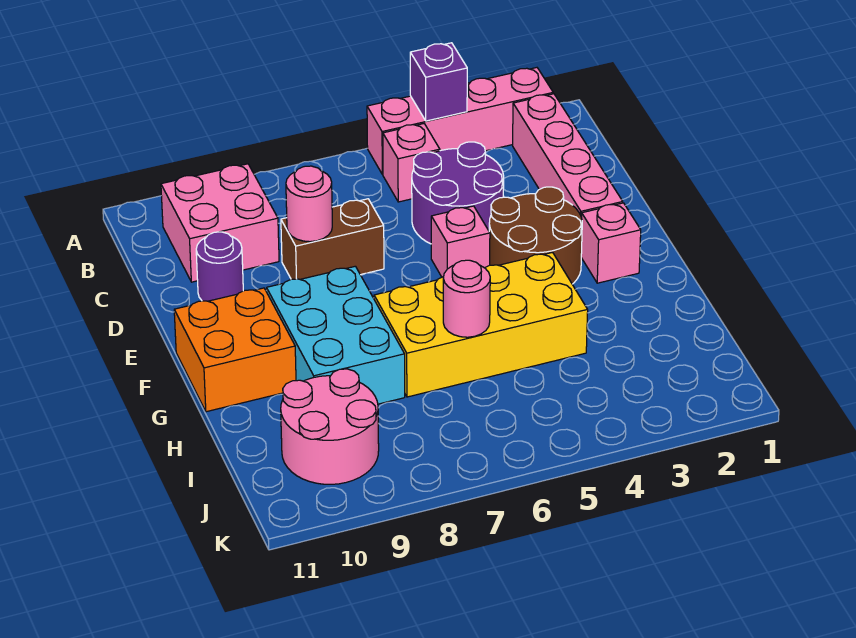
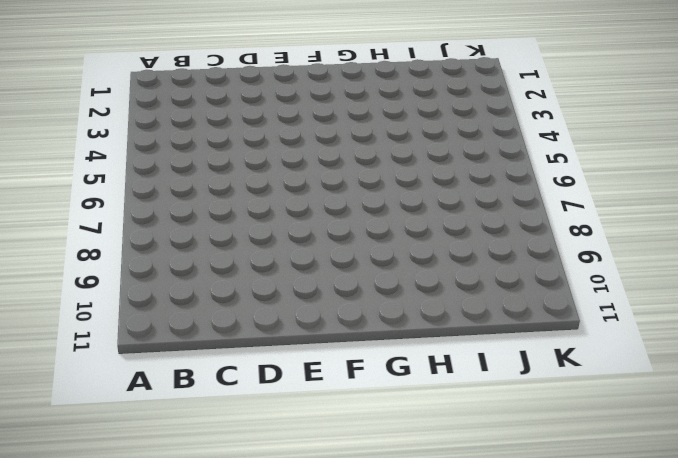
none -> pink brick A2:A5 level 1
none -> pink brick B2:E2 level 1
none -> pink brick B5 level 1

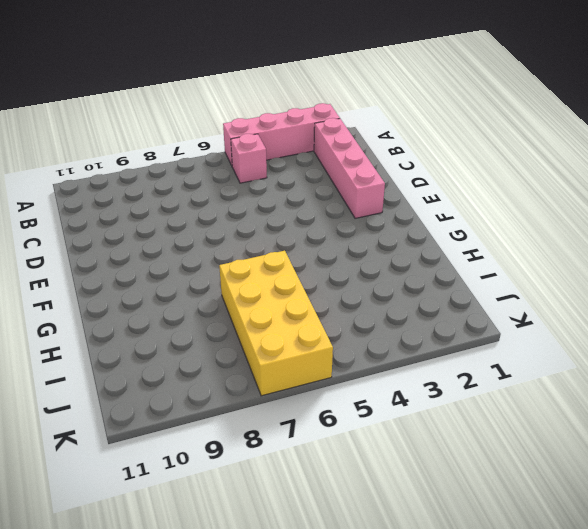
yellow brick H6:K7 level 1 -> yellow brick G4:H7 level 1
none -> pink brick B9:C10 level 1
none -> purple round brick C4:D5 level 1
none -> brown brick D7:D8 level 1

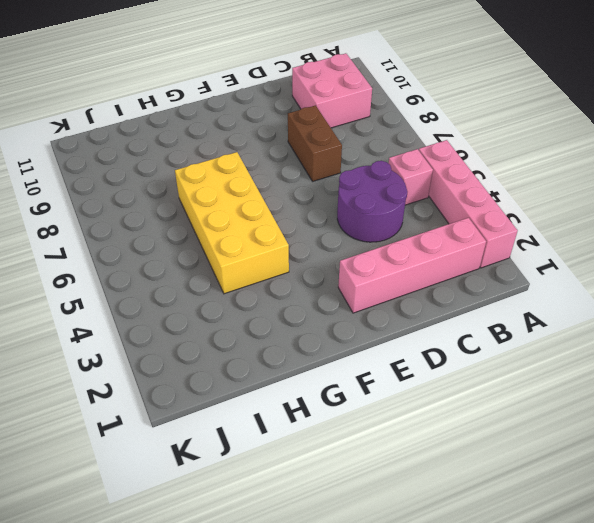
none -> purple round brick D10 level 1
none -> brown round brick E3:F4 level 1
none -> pink brick E5 level 1

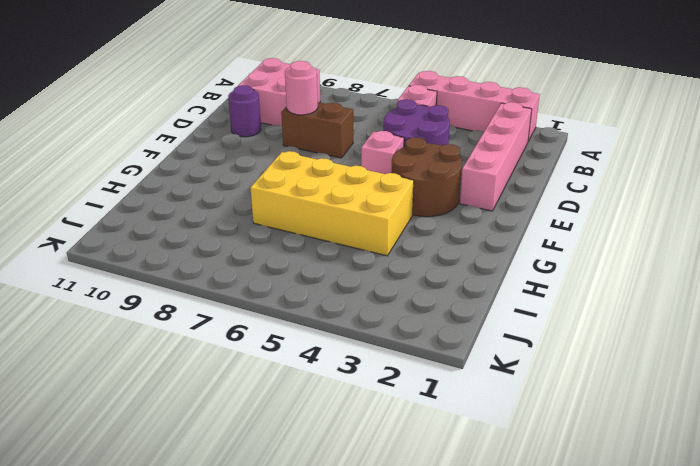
none -> pink brick F2 level 1
none -> cyan brick F8:H9 level 1
none -> orange brick F10:G11 level 1

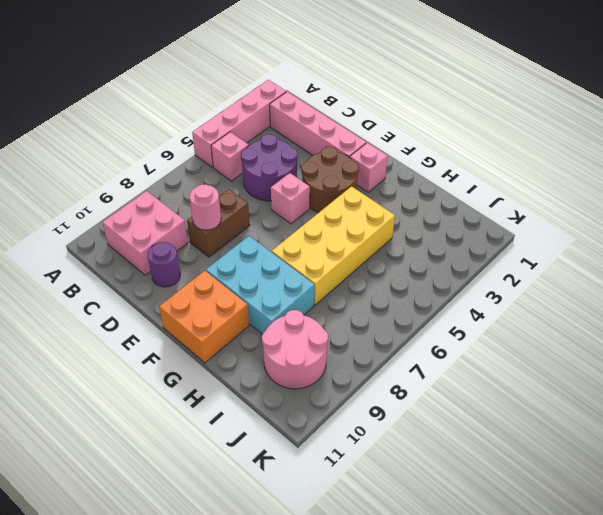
none -> purple brick A4 level 2
none -> pink round brick H6 level 2

